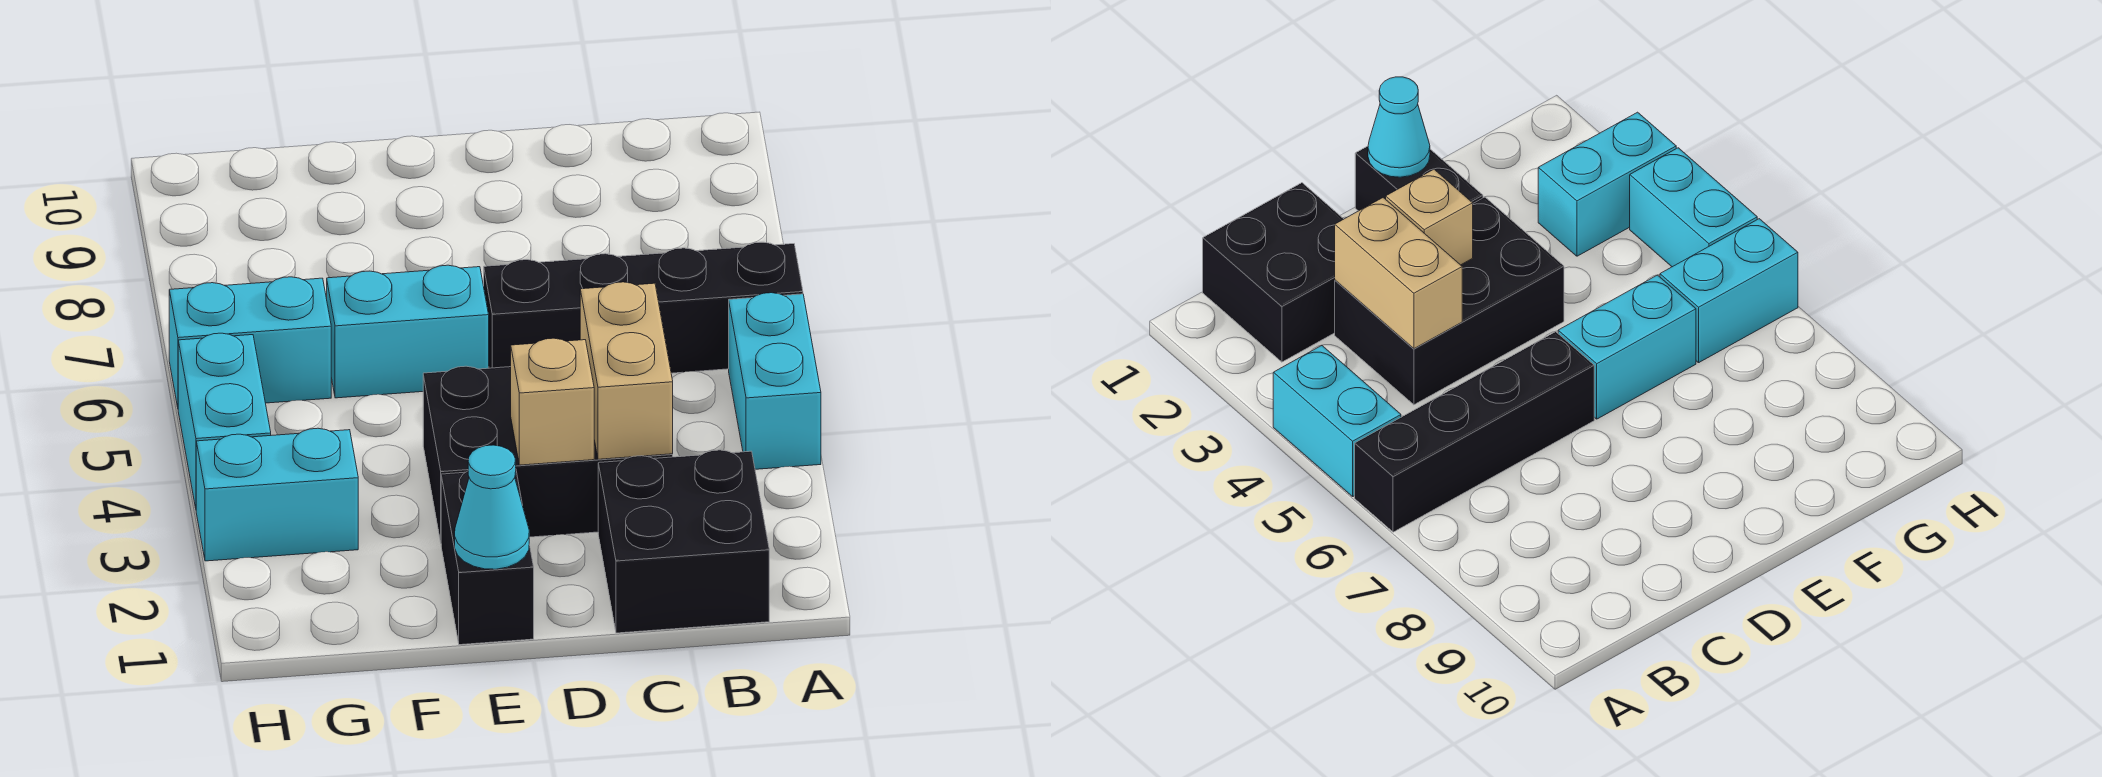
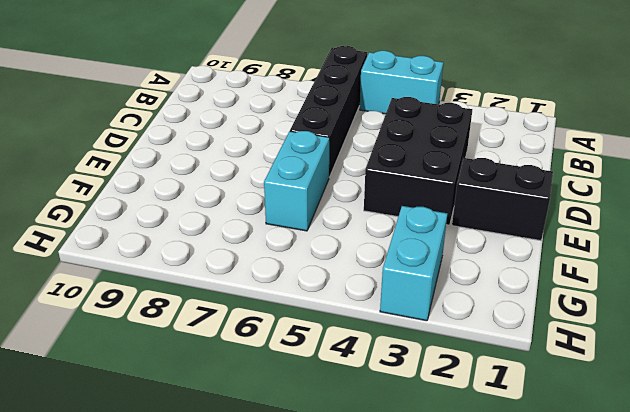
none -> black brick B1:C2 level 1
none -> cyan brick G6:H6 level 1
none -> cyan brick H4:H5 level 1

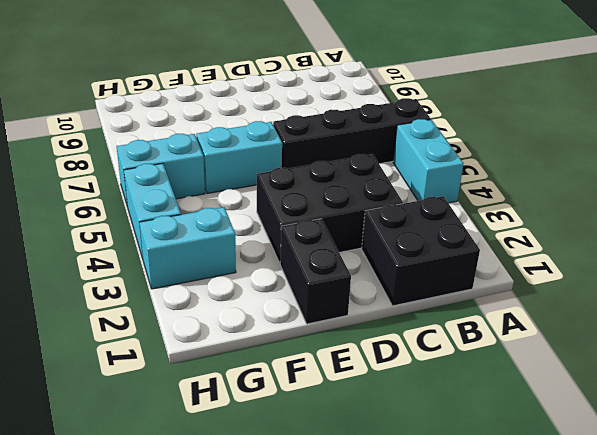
none -> tan brick C3:C4 level 2
none -> tan brick D3 level 2
none -> cyan cone E1 level 2

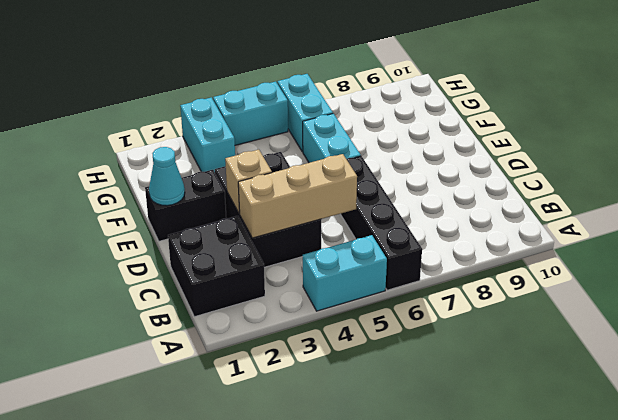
tan brick C3:C5 level 2 -> tan brick C3:C4 level 2

